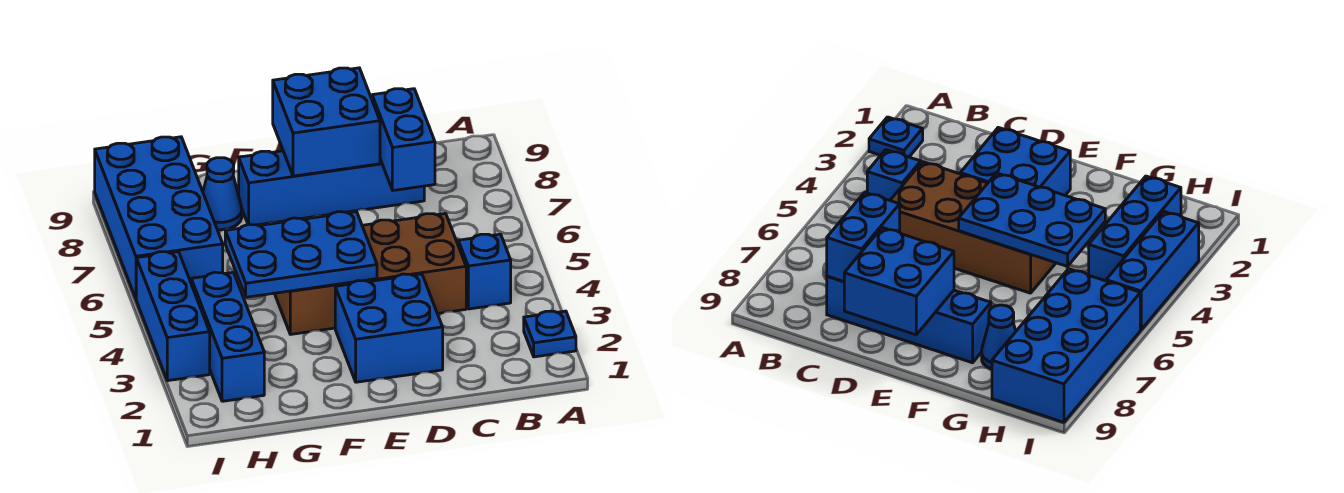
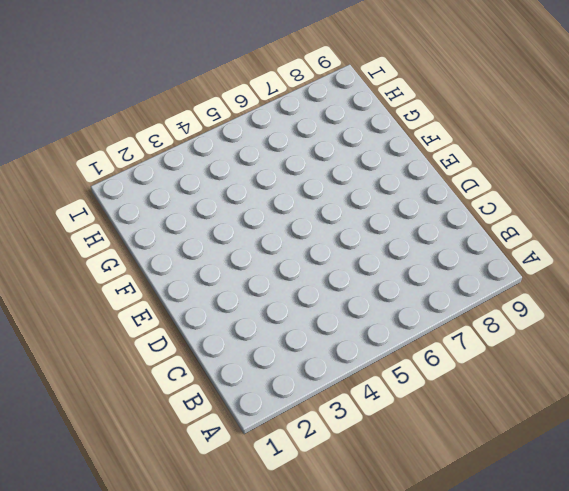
none -> blue plate A2 level 1
none -> blue brick B4 level 1
none -> brown brick C4:F5 level 1

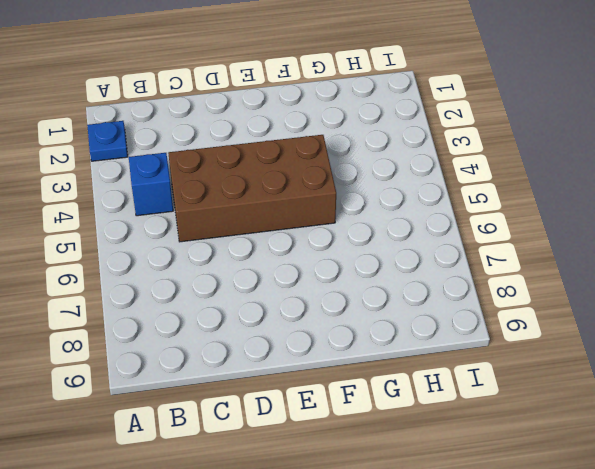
none -> blue brick C8:F8 level 1
none -> blue brick D2:E3 level 1
none -> blue cone G8 level 1

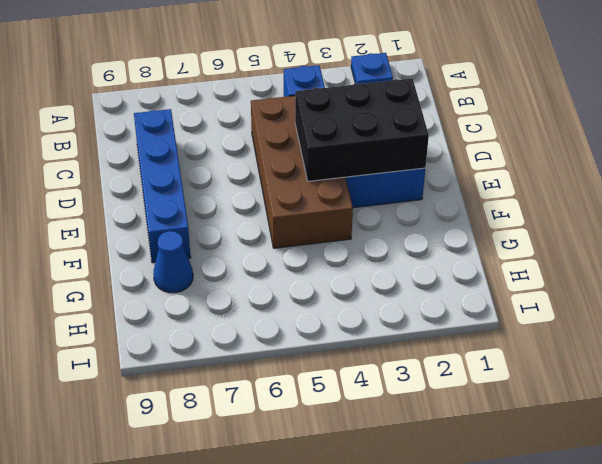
black brick D2:E4 level 2 -> blue plate E4:G5 level 2
none -> blue brick H2:H4 level 1
none -> blue brick H6:I9 level 1
none -> blue brick I3:I5 level 1

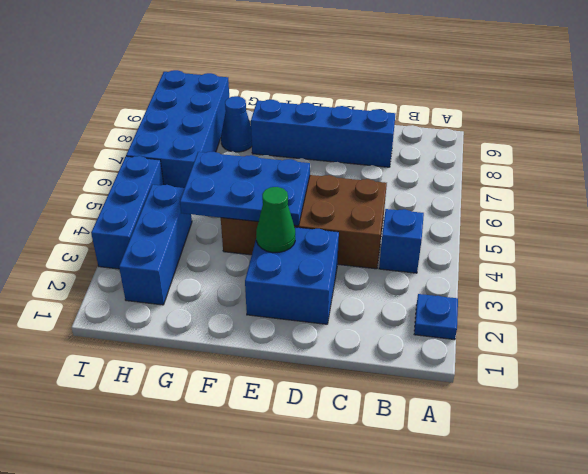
green cone E3 level 2 -> none
none -> blue brick C7:C8 level 2
none -> blue brick D8:E9 level 2

